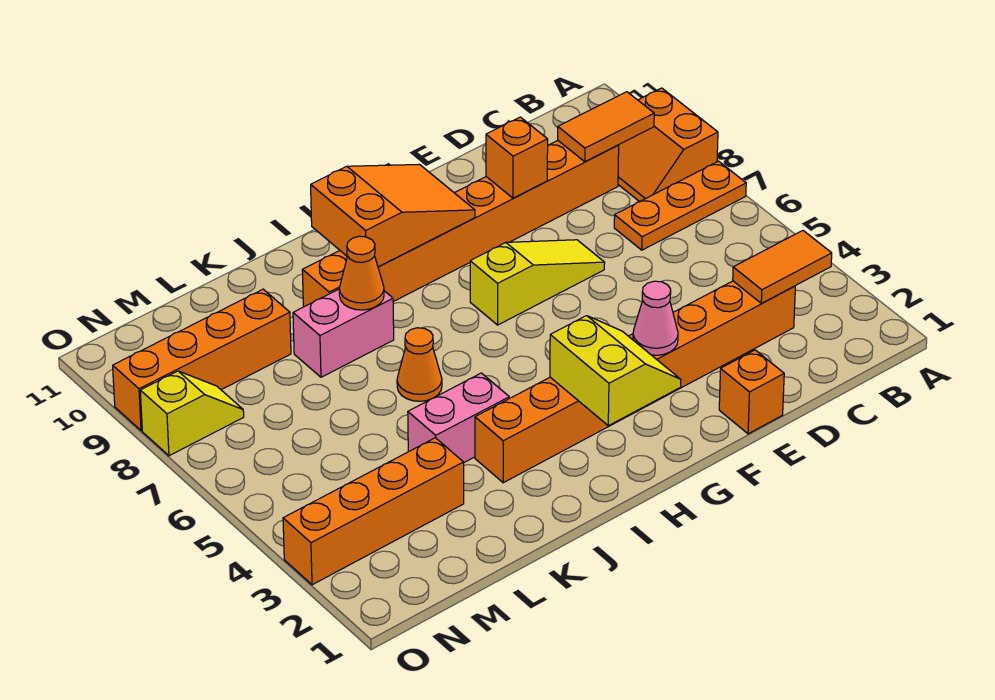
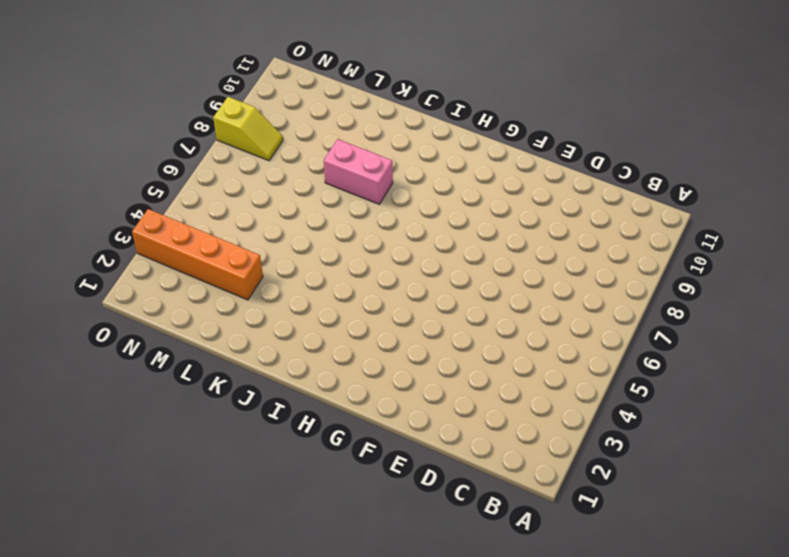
none -> orange plate A7:C7 level 1
none -> orange slope A8:B9 level 1 top A
none -> orange brick C3:J3 level 1

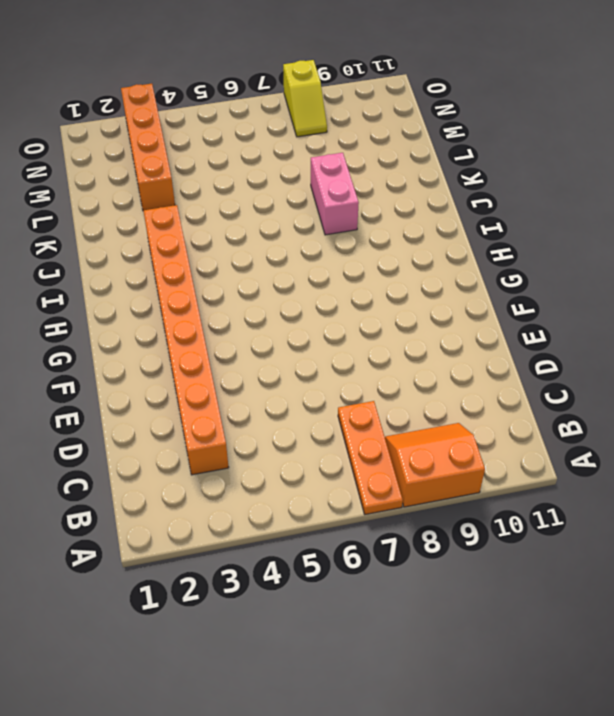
none -> orange brick C9:J9 level 1
none -> orange brick E1 level 1
none -> yellow slope E7:G7 level 1 top G

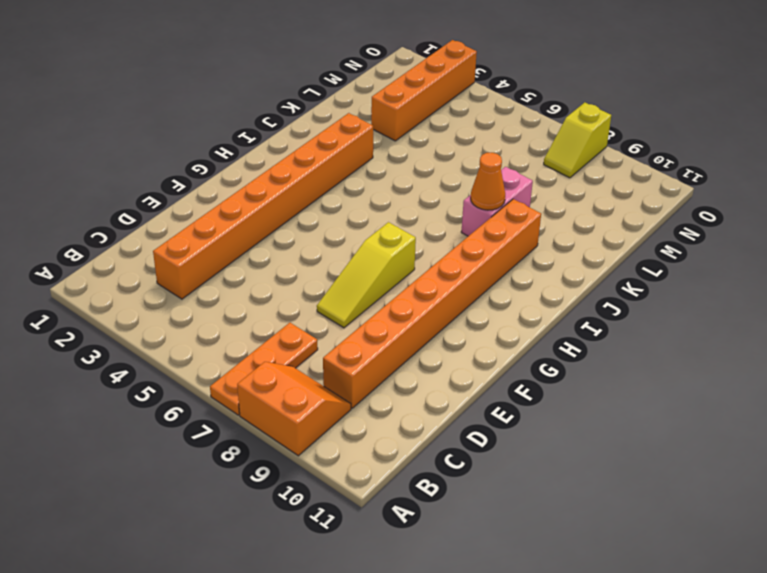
none -> orange brick E1 level 1
none -> pink brick J4:K4 level 1
none -> orange cone J6 level 1

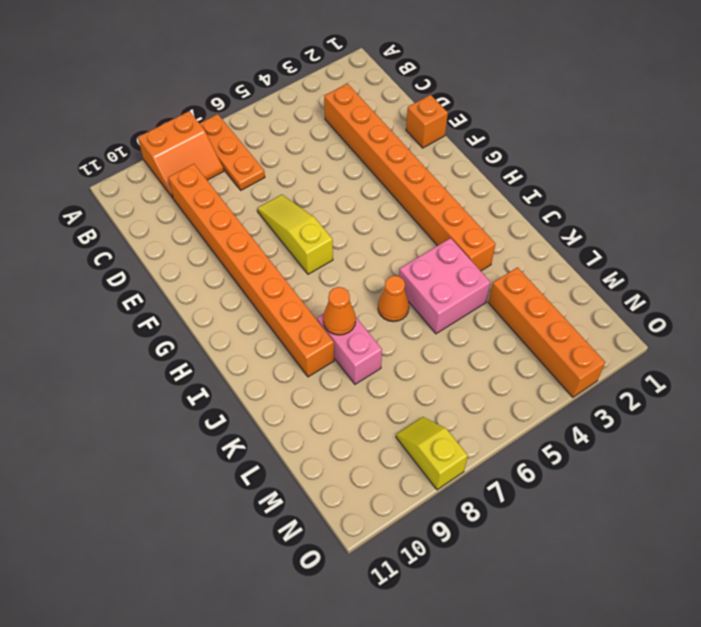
pink brick J4:K5 level 1 -> pink brick J4:K4 level 1
none -> orange brick L9:O9 level 1
none -> orange tile B3:C3 level 2
none -> orange tile B9:C9 level 2

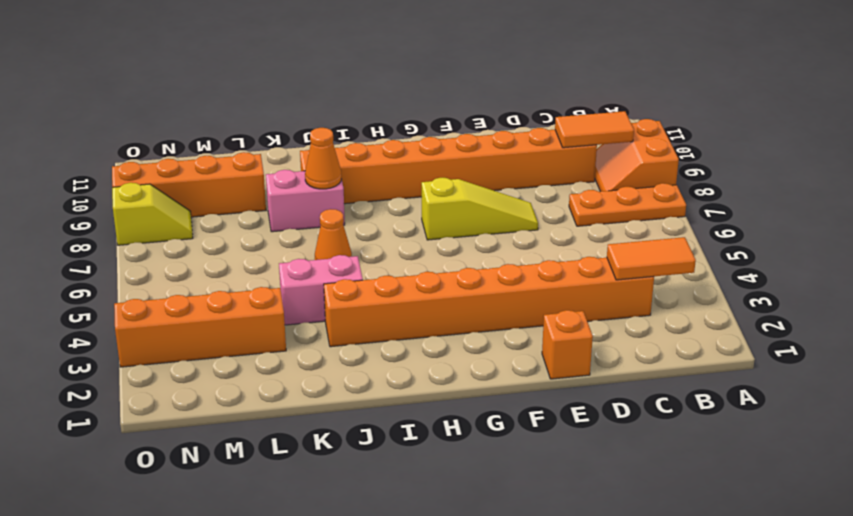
none -> orange brick E9 level 2
none -> pink cone F3 level 2
none -> yellow slope G2:H3 level 2 top H

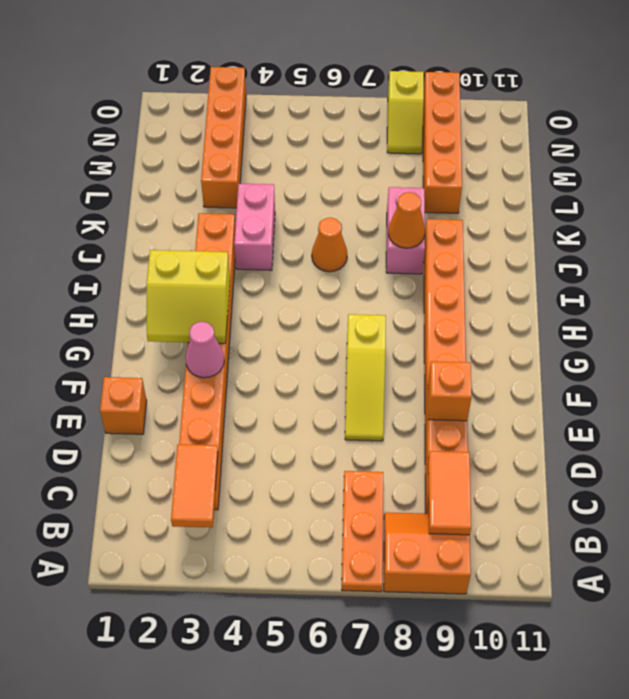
none -> orange slope G9:I10 level 2 top I

